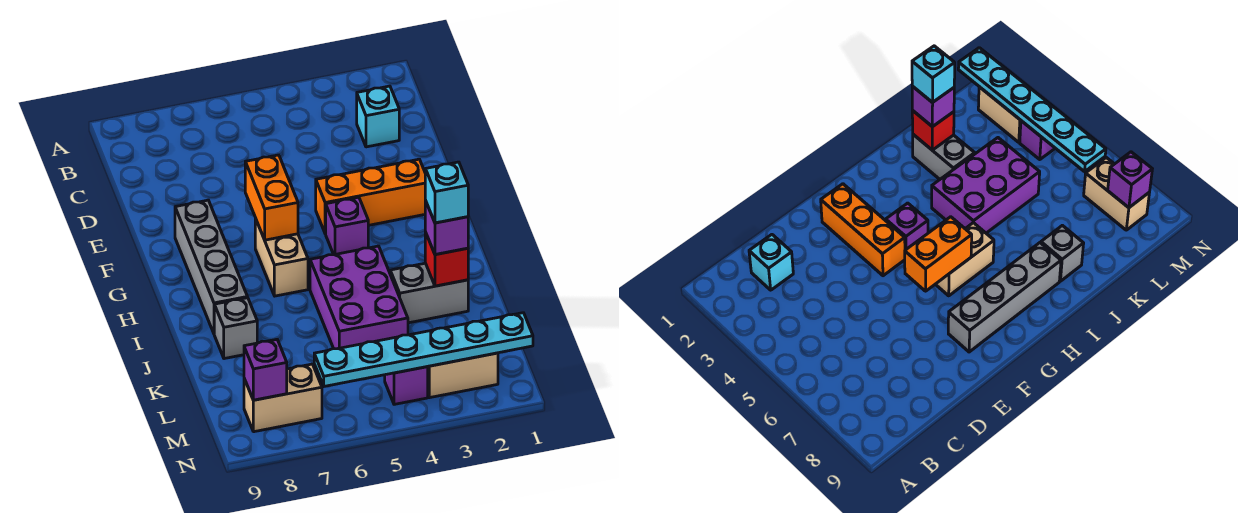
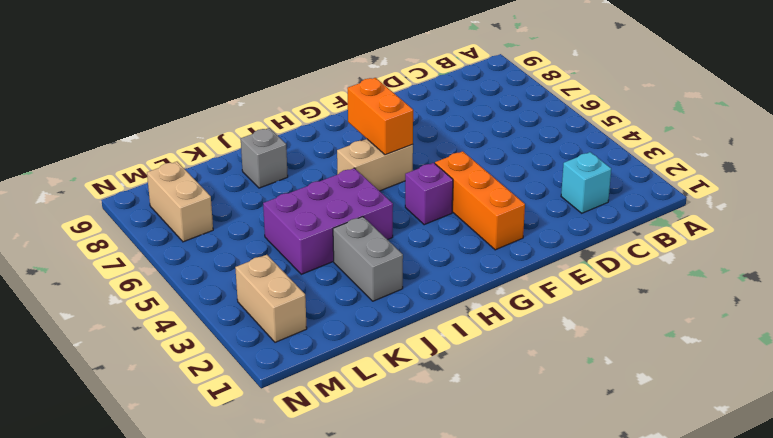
orange brick G6:G7 level 2 -> orange brick F6:G6 level 2
none -> grey brick F8:I8 level 1
none -> purple brick M4 level 1
none -> red brick J2 level 2

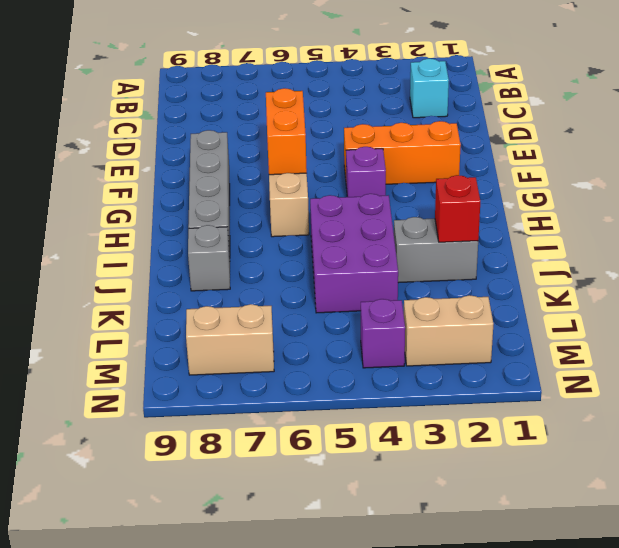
none -> cyan plate M1:M6 level 2
none -> purple brick M8 level 2
none -> purple brick J2 level 3

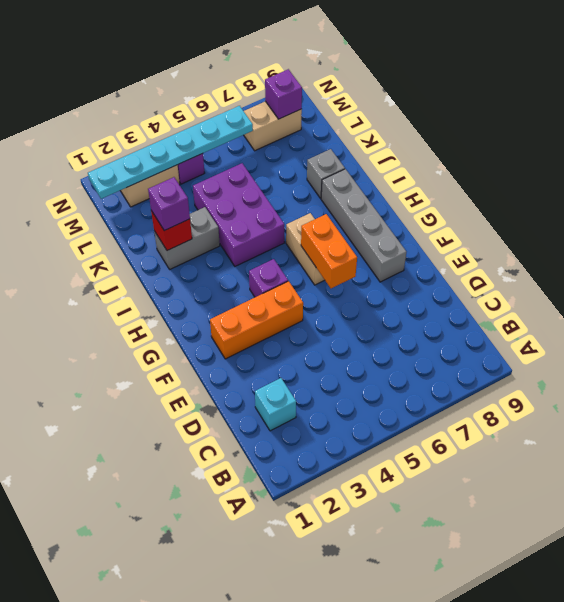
none -> cyan brick J2 level 4

